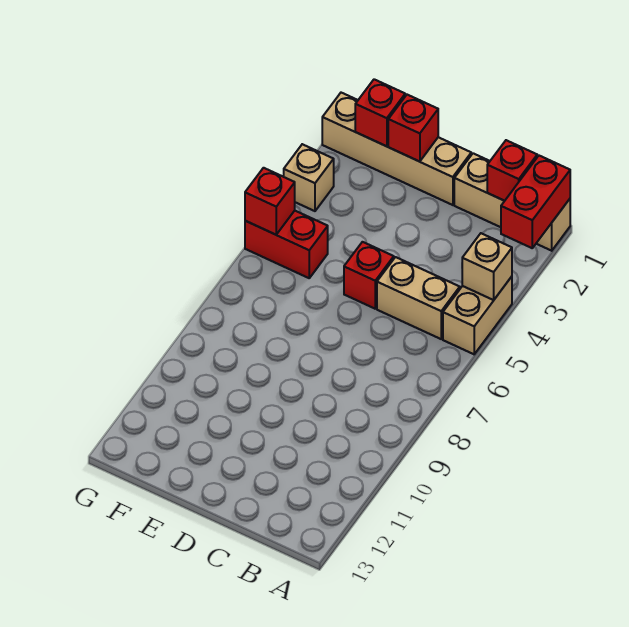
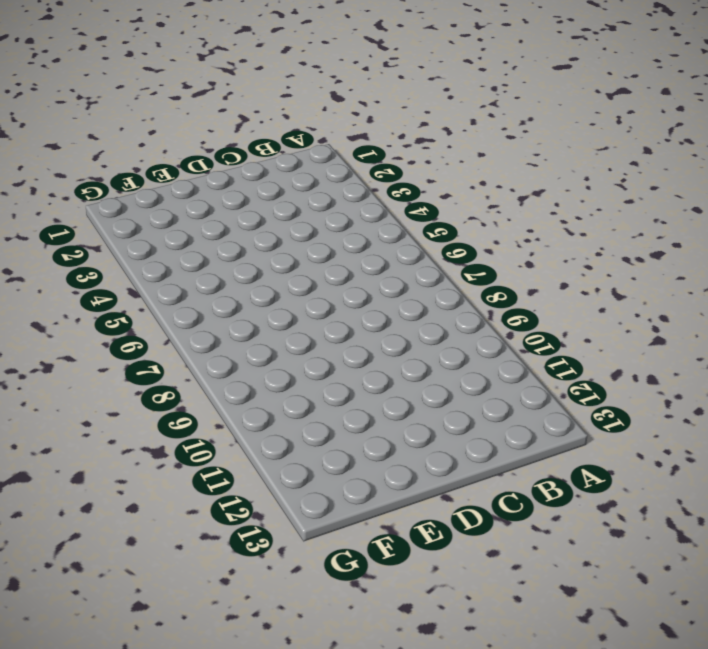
none -> tan brick A1:C1 level 1
none -> tan brick A4:A5 level 1
none -> tan brick B5:C5 level 1

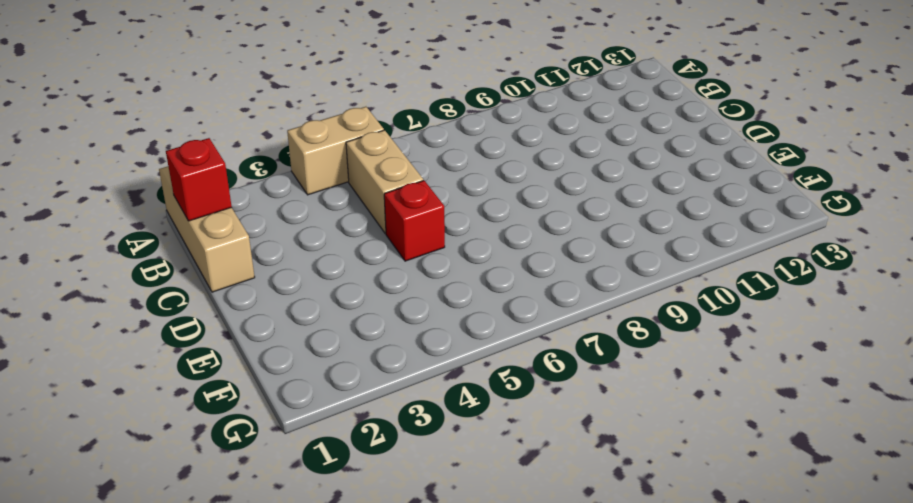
none -> tan brick D1:G1 level 1
none -> red brick F5:G5 level 1
none -> tan brick G3 level 1

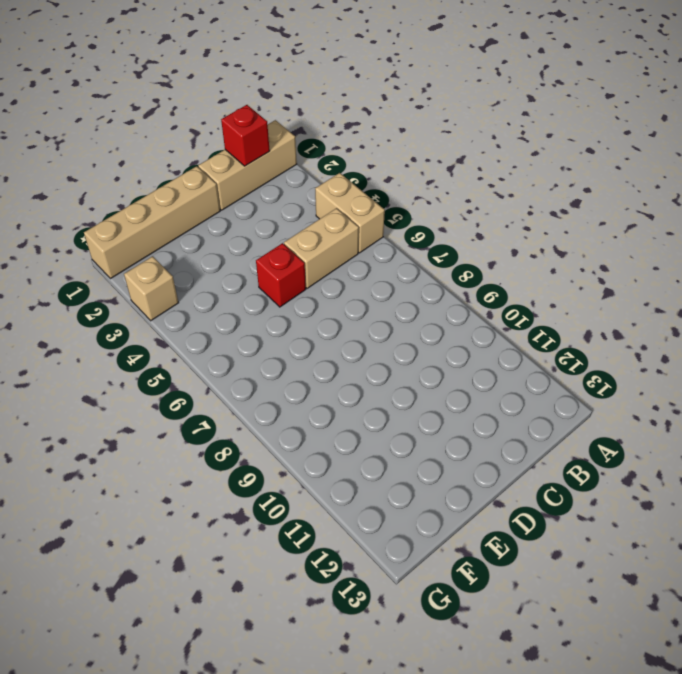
none -> red brick F5:G5 level 1
none -> red brick A1:A2 level 2
none -> tan brick A4 level 2

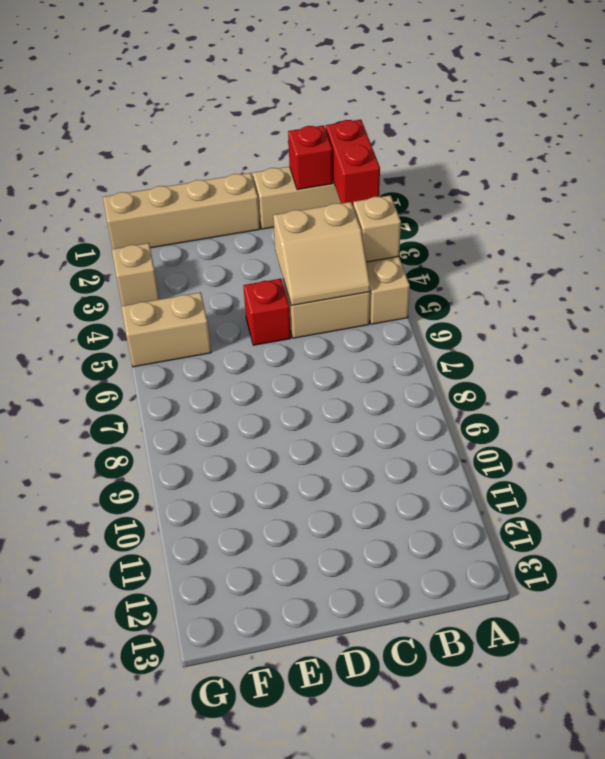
tan slope B4:C5 level 2 top 4 -> none
tan brick F5:G5 level 1 -> red brick F5:G5 level 1
none -> red brick E1 level 2
none -> red brick F1 level 2
none -> red brick G5 level 2

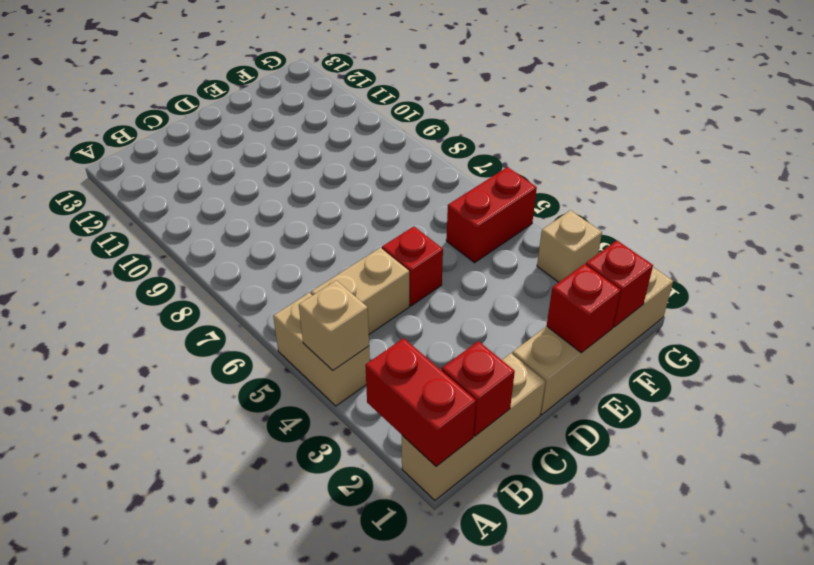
none -> red brick G5 level 2

